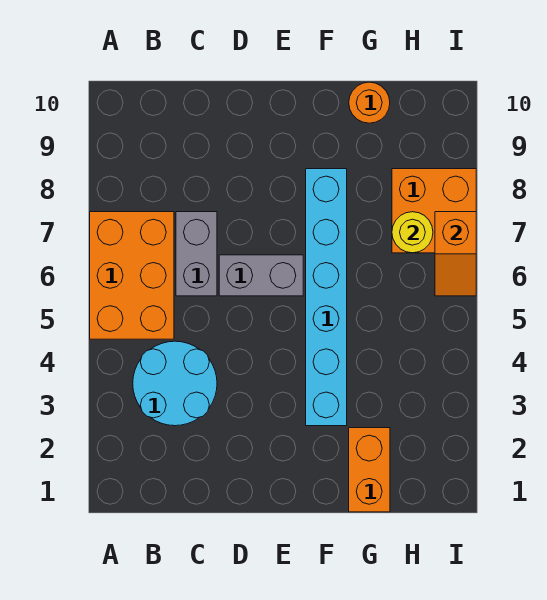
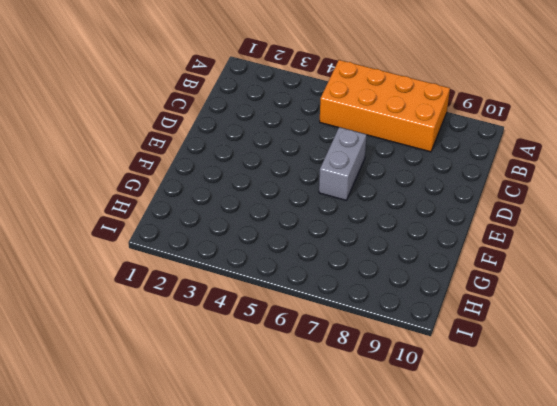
orange brick A5:B8 level 1 -> orange brick A5:B7 level 1
none -> cyan round brick B3:C4 level 1
none -> grey brick C6:C7 level 1

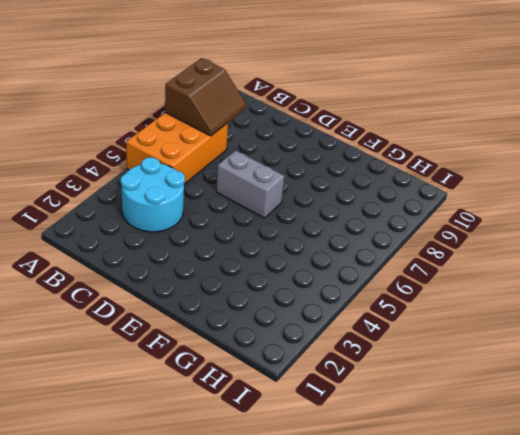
brown slope A7:B8 level 2 top A -> none
none -> grey brick C6:C7 level 1
none -> cyan brick F3:F8 level 1

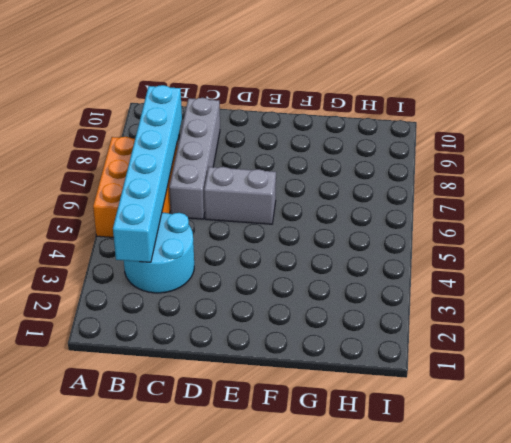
cyan brick B3:B8 level 2 -> cyan brick F3:F8 level 1
grey brick C6:C9 level 1 -> grey brick C6:C7 level 1
none -> orange brick G1:G2 level 1
none -> orange round brick G10 level 1

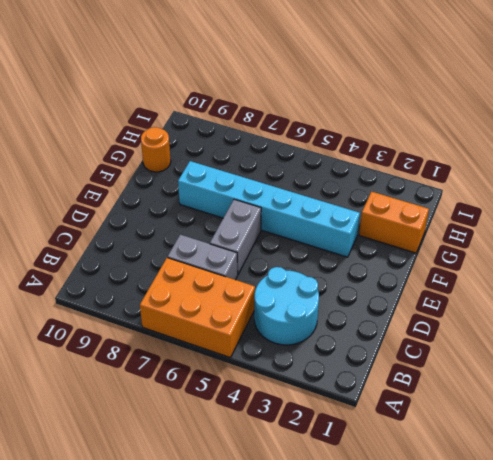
none -> orange brick H7:I8 level 1
none -> yellow round brick H7 level 2

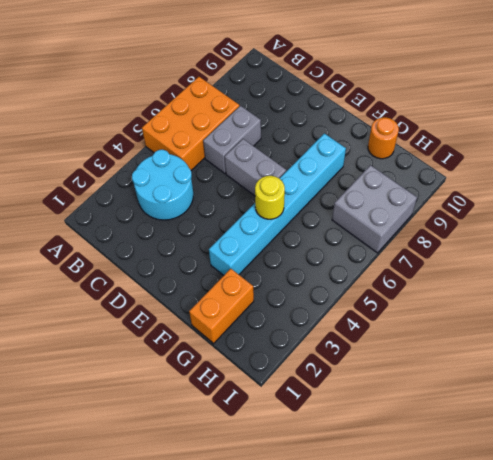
yellow round brick F5 level 2 -> yellow round brick H7 level 2
grey brick H7:I8 level 1 -> orange brick H7:I8 level 1
none -> orange slope I6:I7 level 2 top 7

